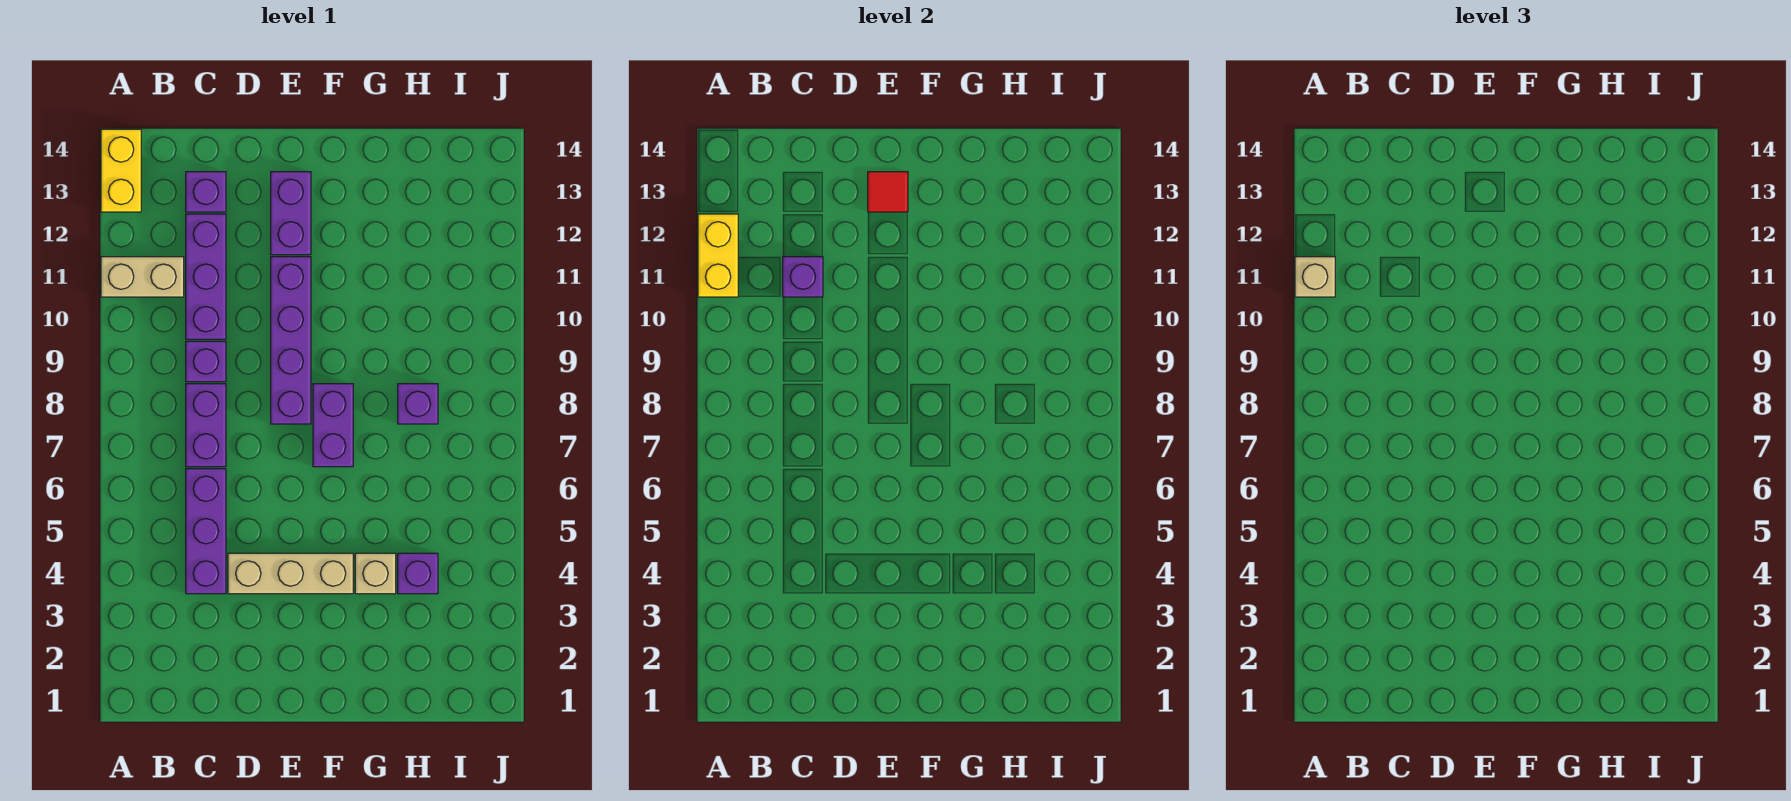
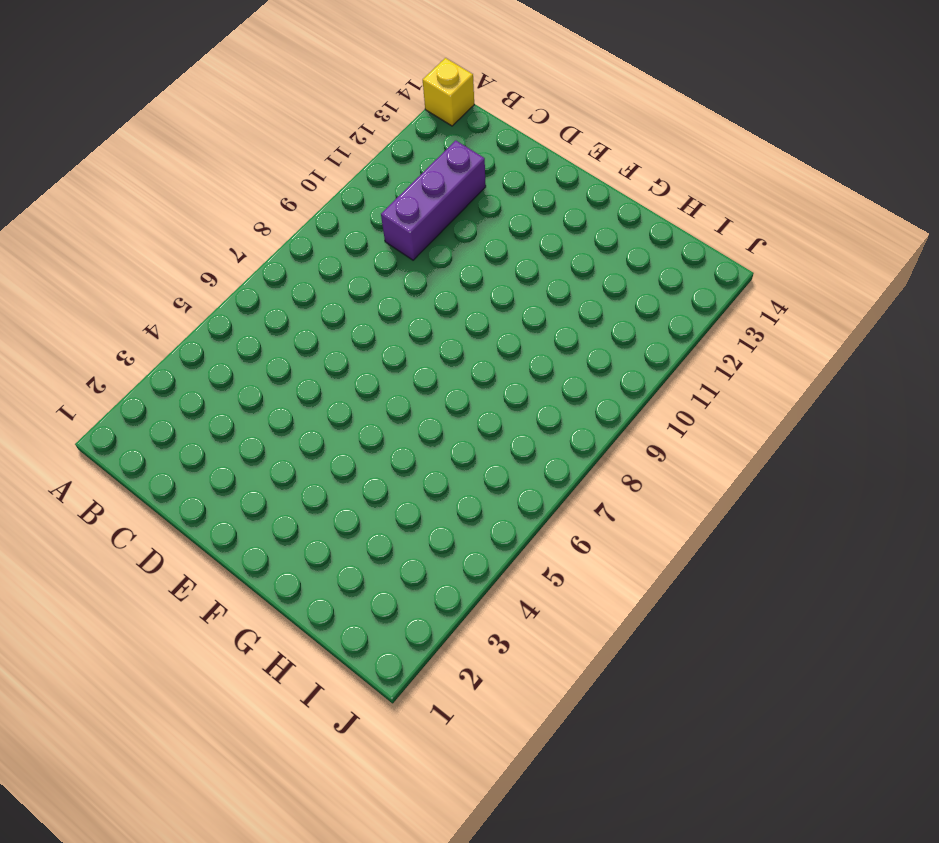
yellow brick A14 level 1 -> yellow brick A13:A14 level 1
none -> tan brick A11:B11 level 1
none -> purple brick C4:C6 level 1
none -> purple brick C7:C8 level 1

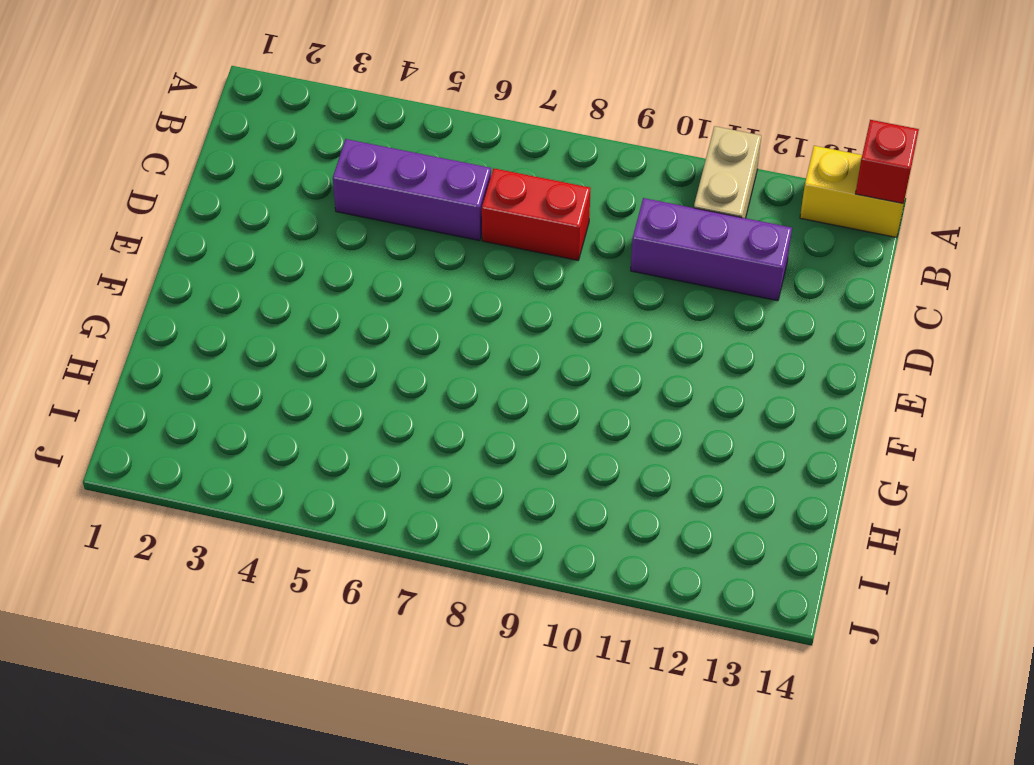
red brick A14 level 2 -> none
red brick C7:C8 level 1 -> purple brick C7:C8 level 1
none -> purple brick C9 level 1
none -> purple brick C13 level 1
none -> tan brick D4:F4 level 1

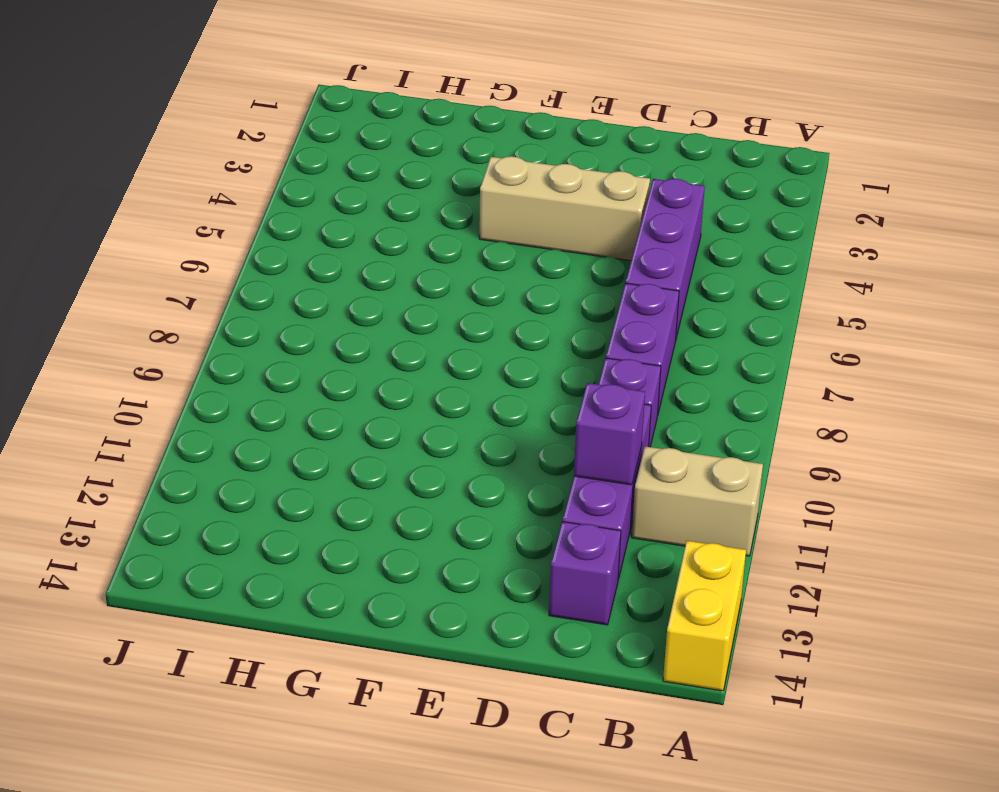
none -> purple brick E8:E11 level 1
none -> purple brick E12:E13 level 1
none -> purple brick F7:F8 level 1

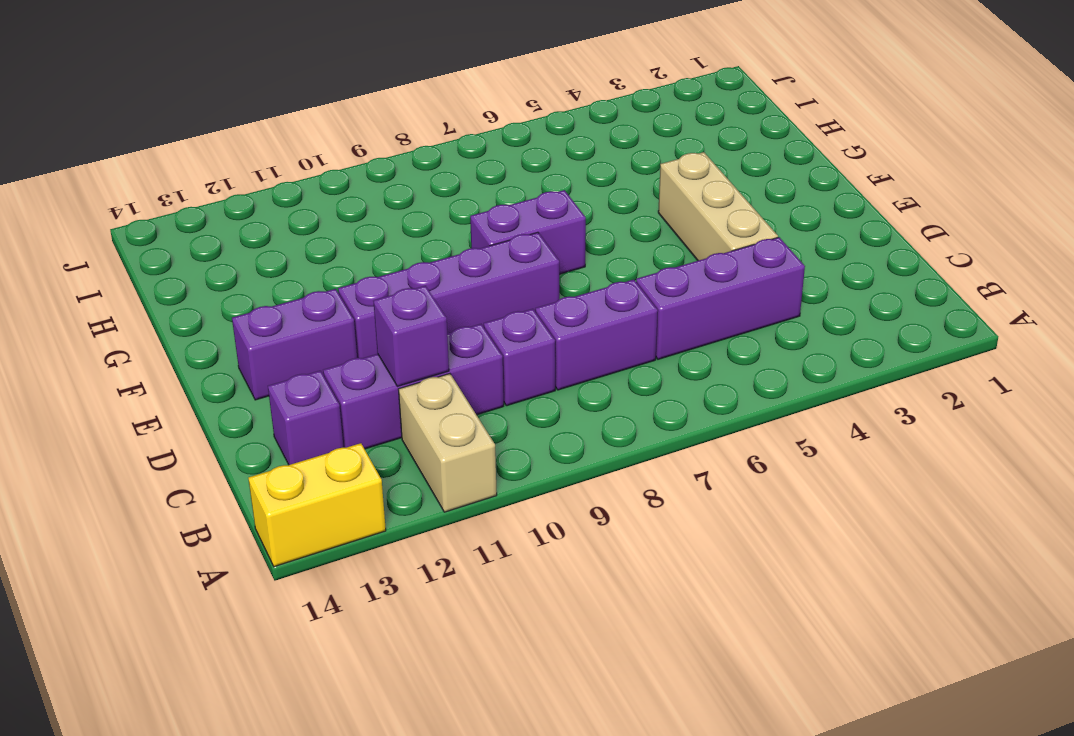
none -> tan brick G4 level 1
none -> purple brick H4 level 1
none -> purple brick H8 level 1

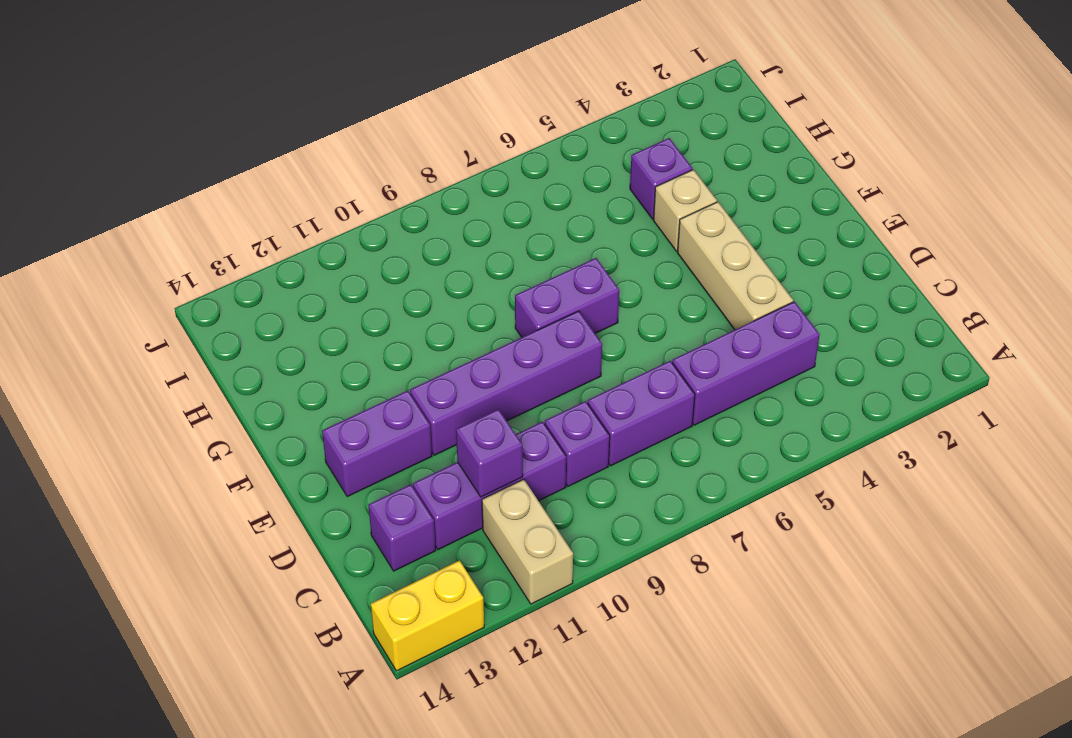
none -> purple brick H8 level 1
none -> yellow brick A11:A12 level 2
none -> red tile E13 level 2

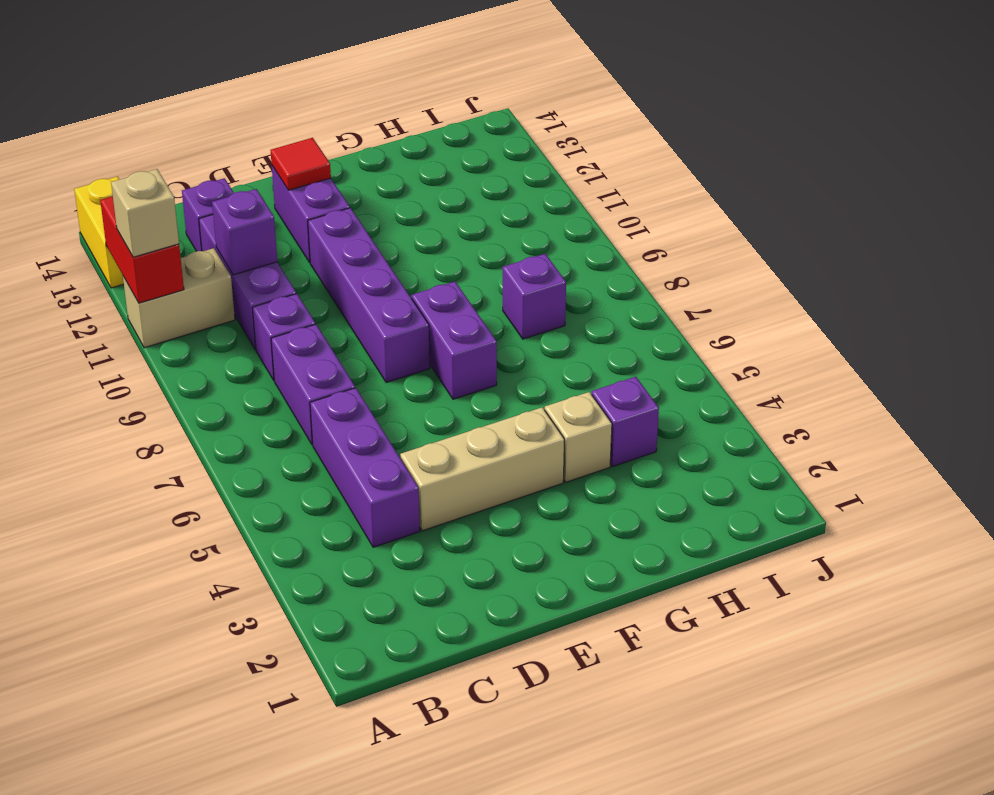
red brick A11:A12 level 2 -> yellow brick A11:A12 level 2

